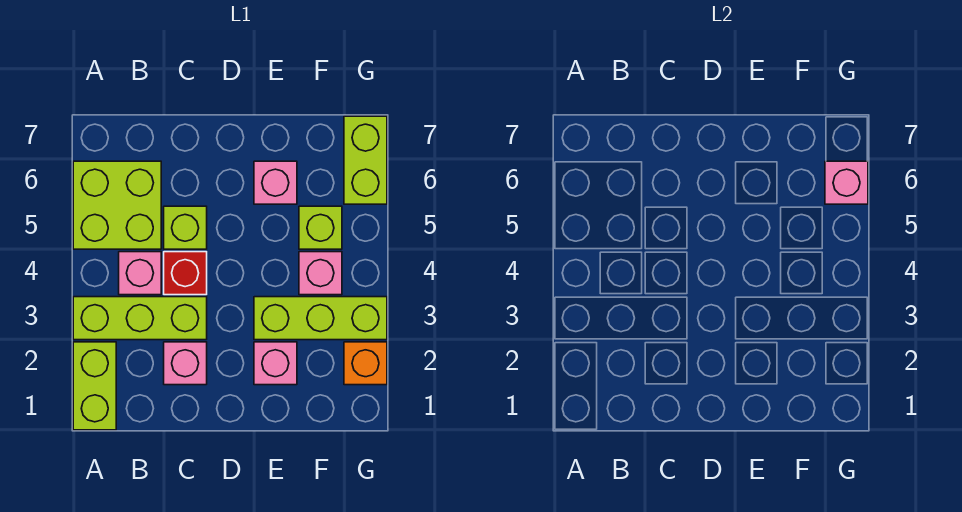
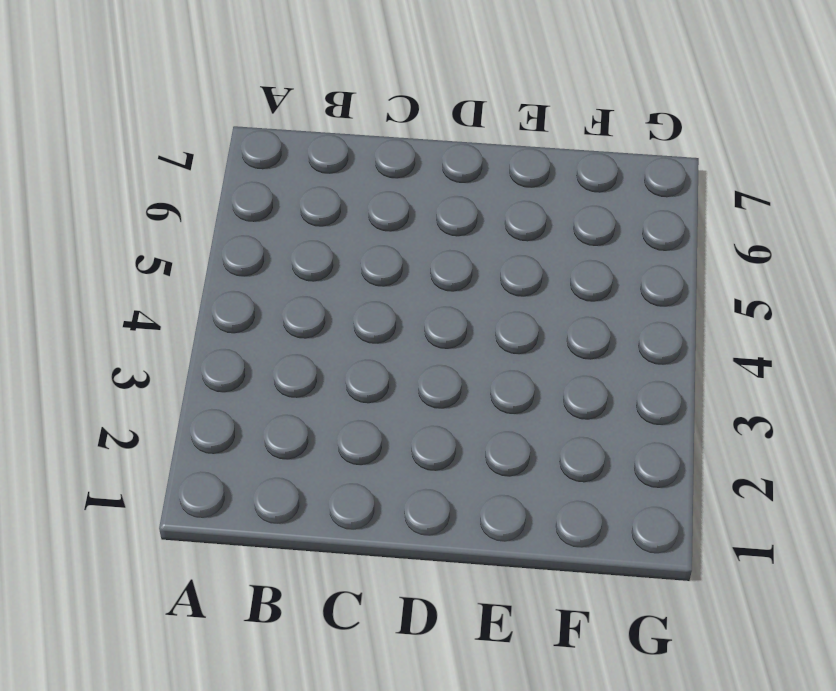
none -> lime brick A1:A2 level 1
none -> lime brick A3:C3 level 1
none -> lime brick A5:B6 level 1

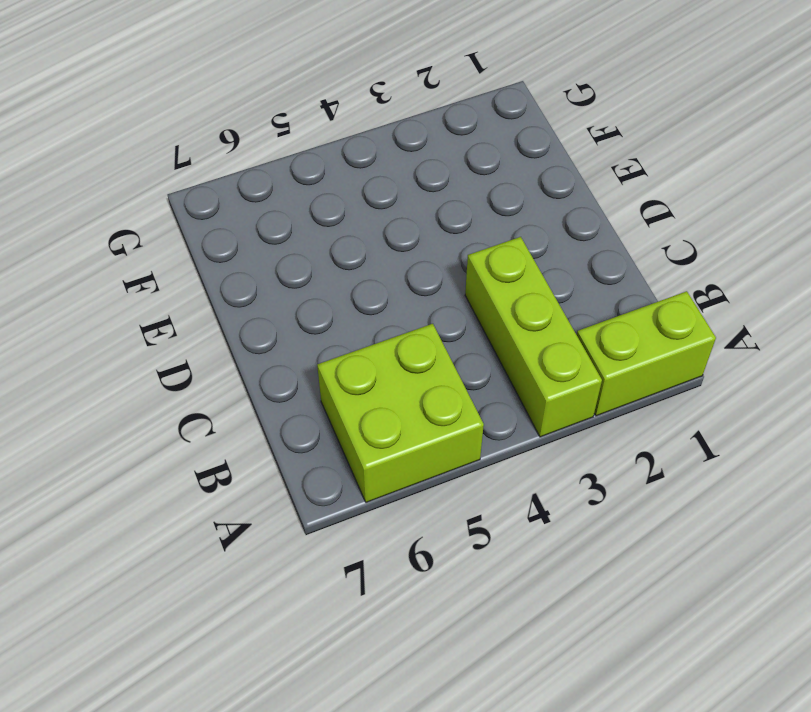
none -> pink brick B4 level 1
none -> pink brick C2 level 1
none -> red brick C4 level 1

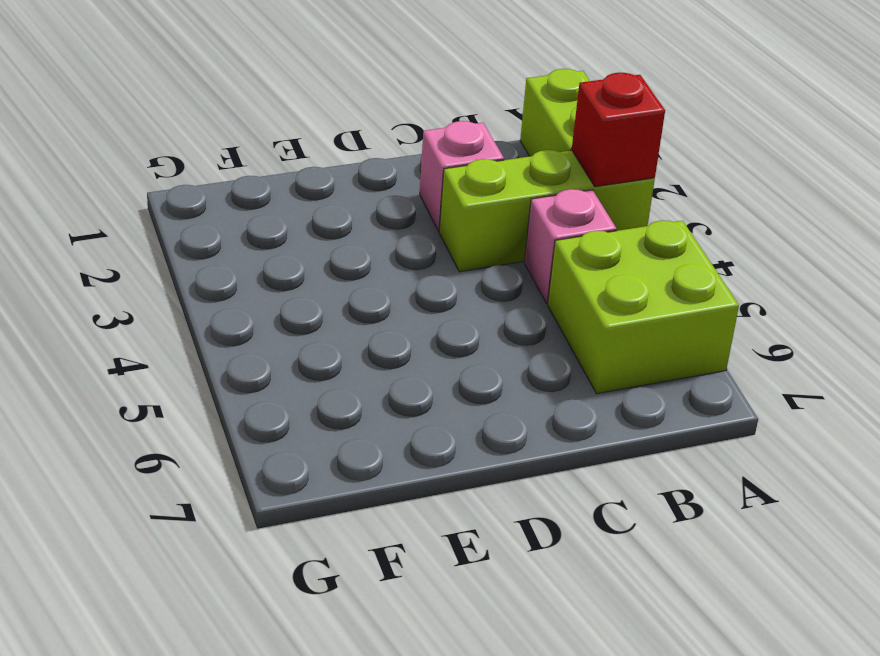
red brick A3 level 2 -> red brick C4 level 1
none -> lime brick C5 level 1
none -> pink brick E2 level 1
none -> lime brick E3:G3 level 1

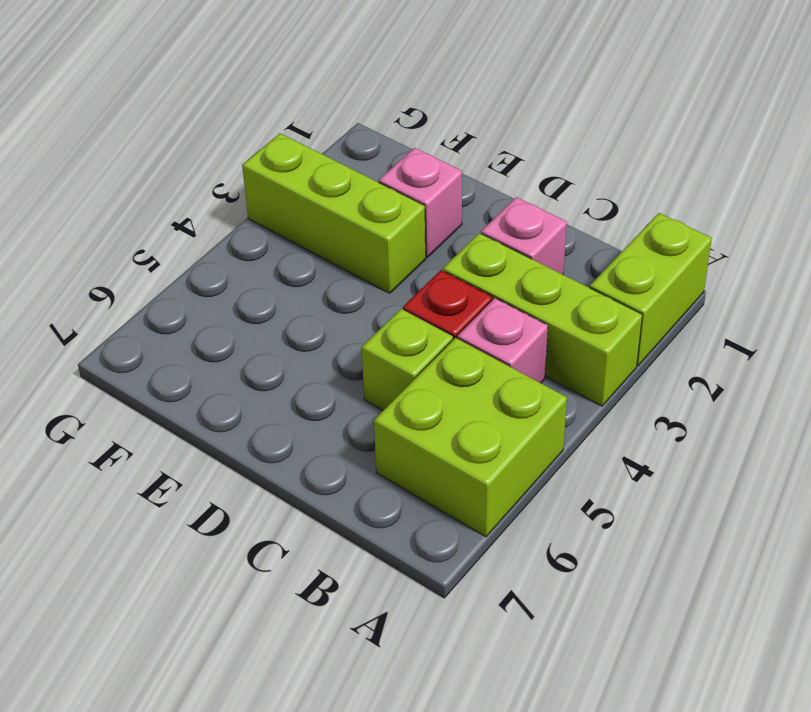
none -> pink brick E6 level 1
none -> pink brick F4 level 1
none -> lime brick F5 level 1

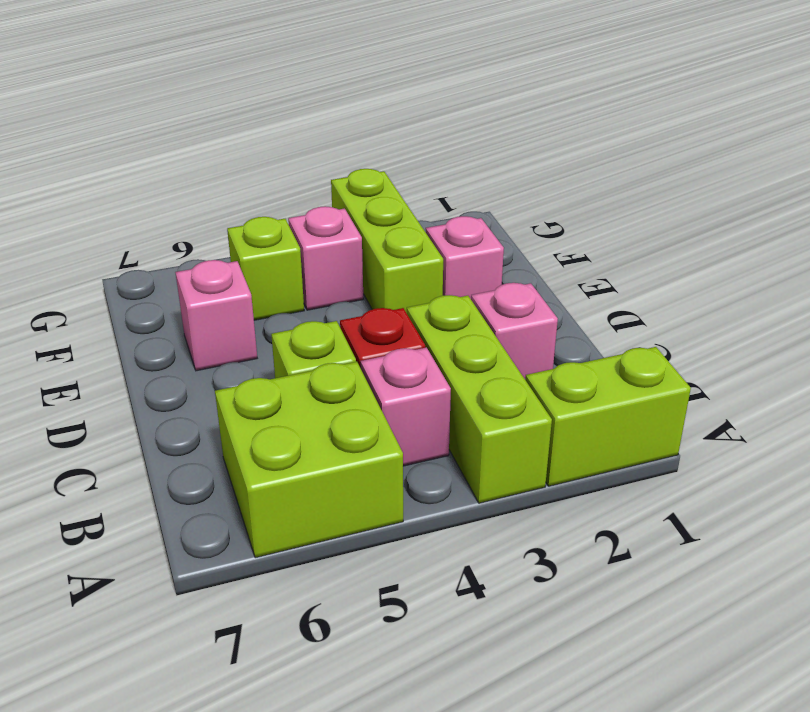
none -> orange brick G2 level 1
none -> lime brick G6:G7 level 1
none -> pink brick G6 level 2

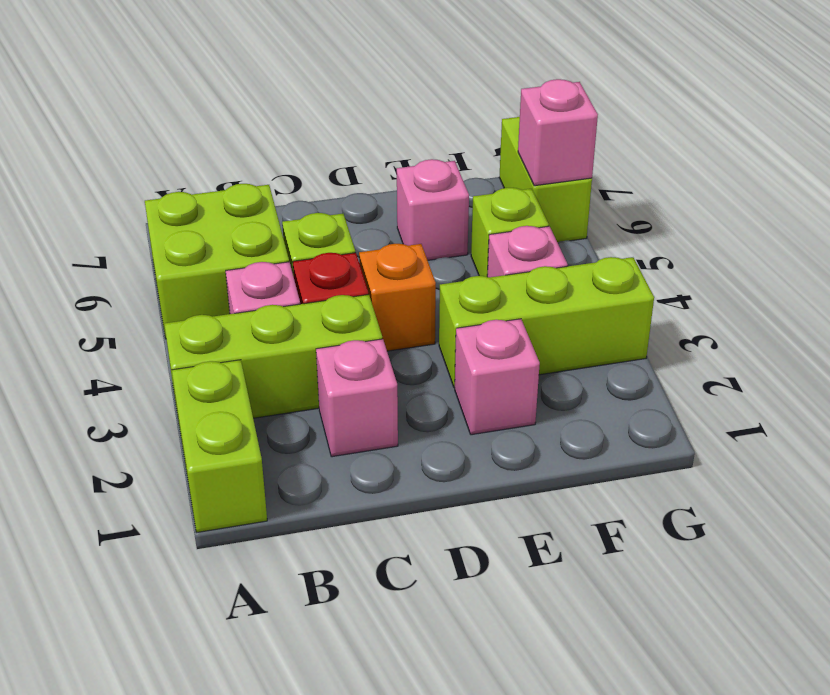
orange brick D4 level 1 -> orange brick G2 level 1

